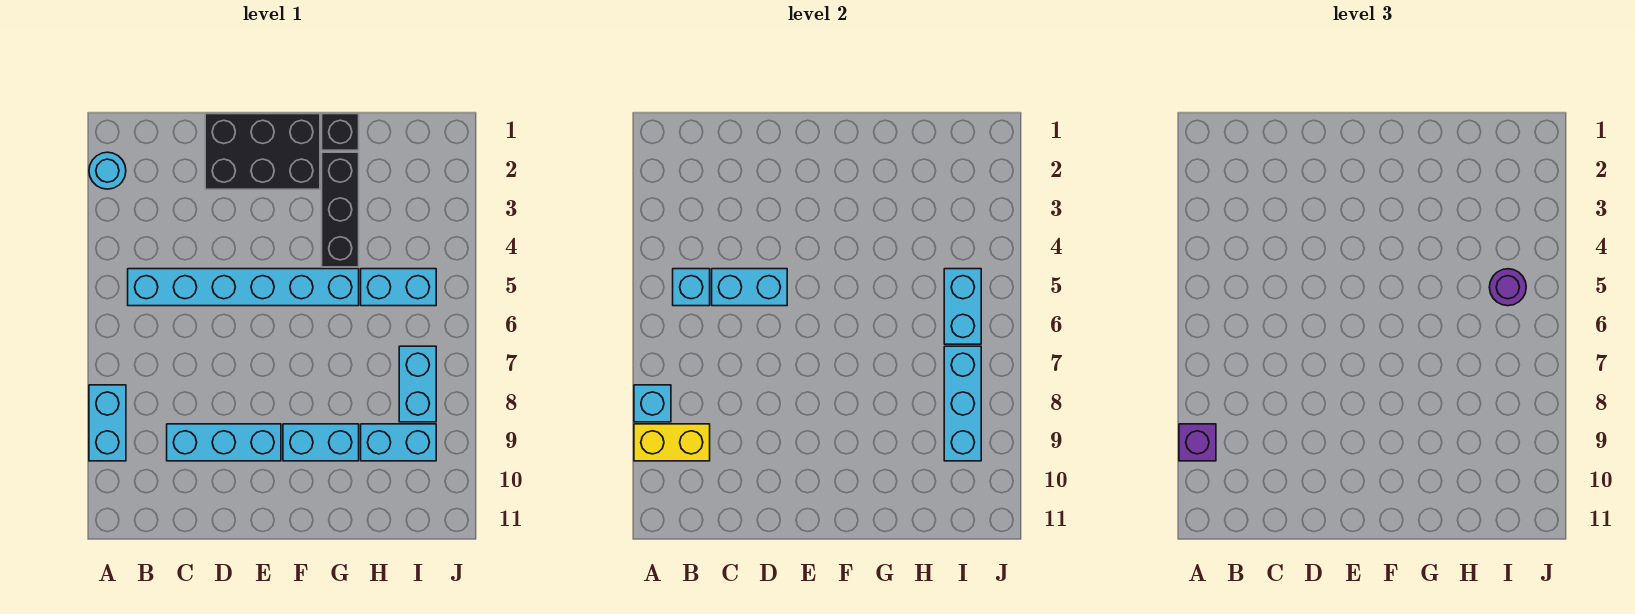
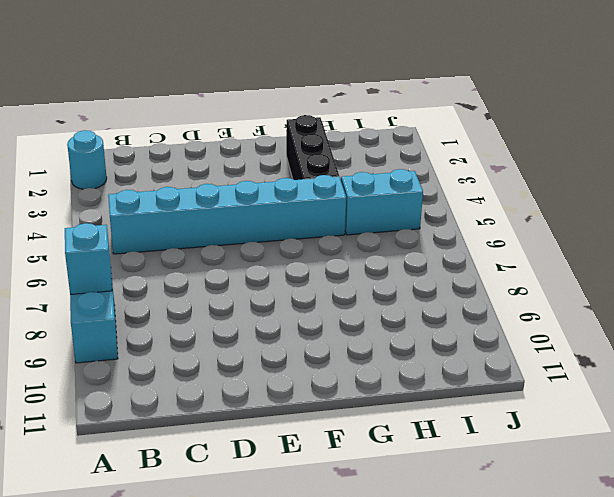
none -> cyan brick C9:E9 level 1
none -> black brick D1:F2 level 1
none -> cyan brick F9:G9 level 1

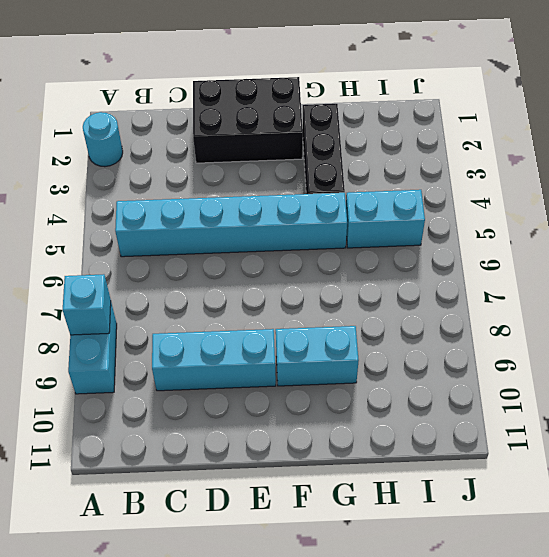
none -> black brick G1 level 1
none -> cyan brick H9:I9 level 1
none -> cyan brick I7:I8 level 1

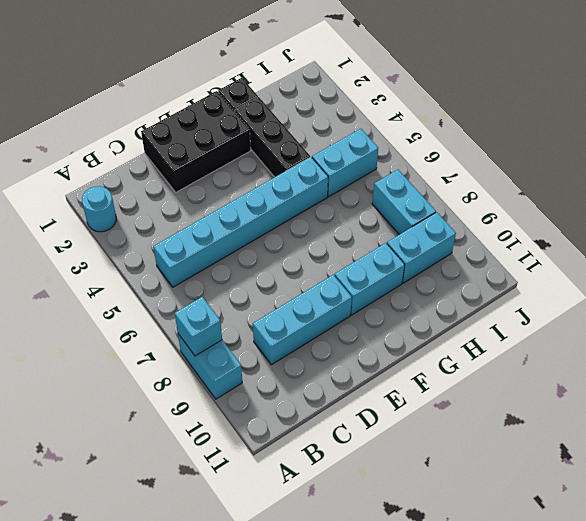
none -> yellow brick A9:B9 level 2
none -> cyan brick B5 level 2
none -> cyan brick C5:D5 level 2

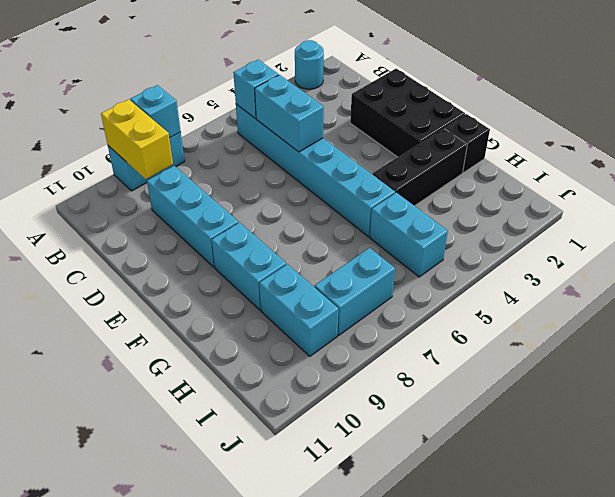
none -> cyan brick I5:I6 level 2
none -> cyan brick I7:I9 level 2
none -> purple brick A9 level 3

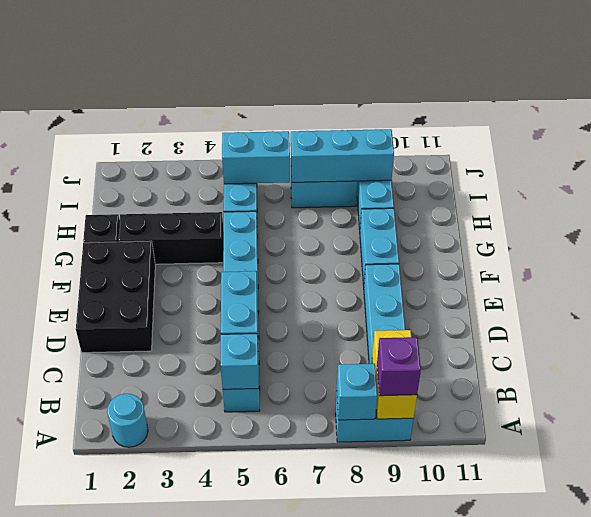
none -> purple round brick I5 level 3

